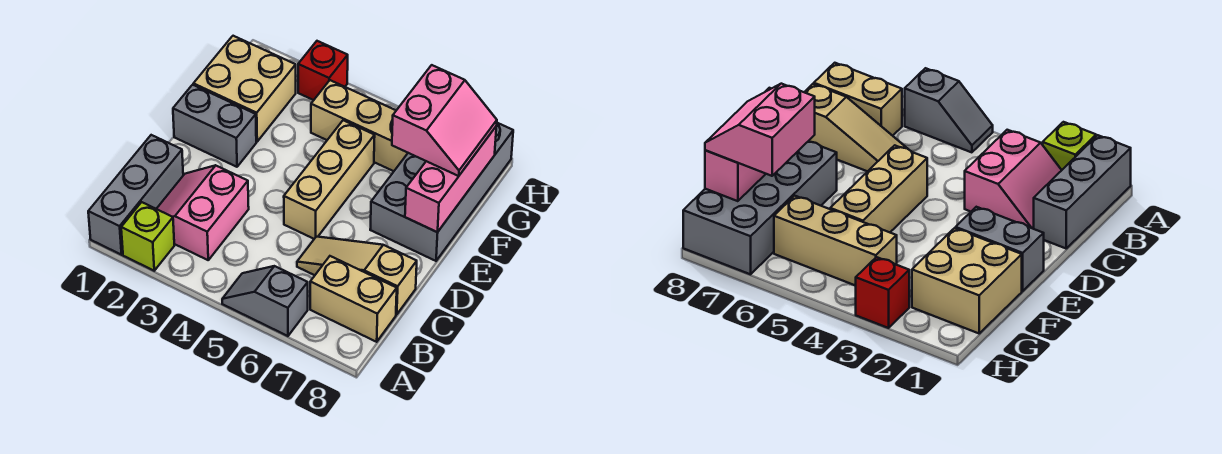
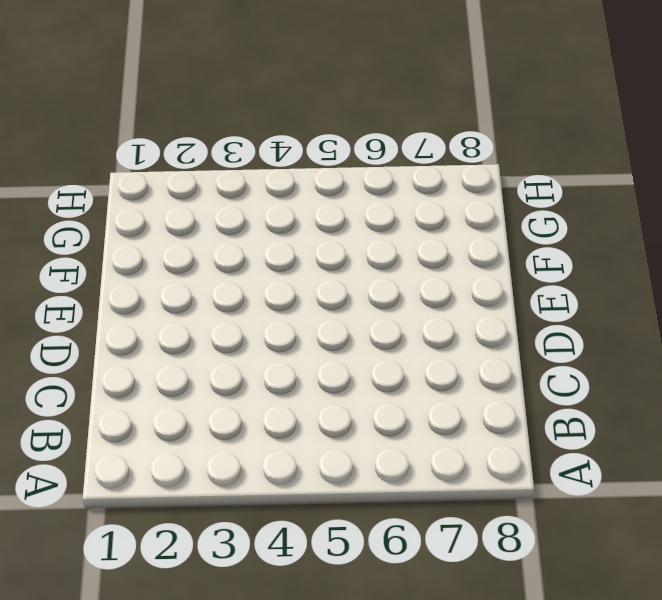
none -> grey brick A1:C1 level 1
none -> lime brick A2 level 1
none -> grey slope A5:A6 level 1 top 6

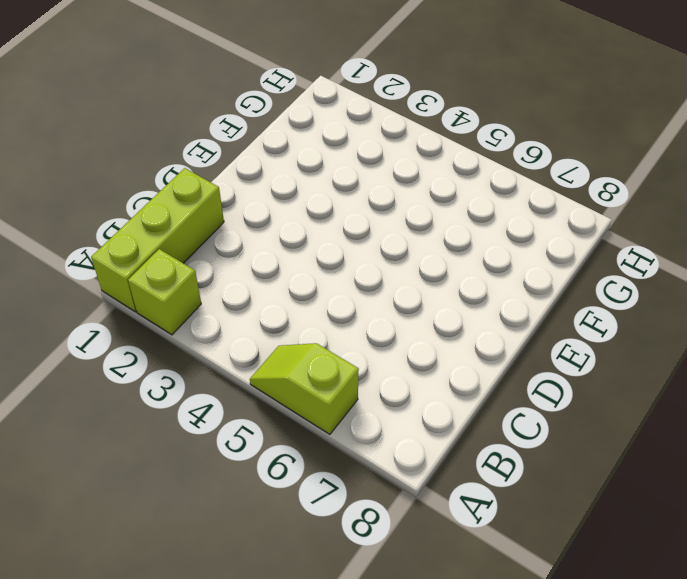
lime brick A1:C1 level 1 -> grey brick A1:C1 level 1
lime slope A5:A6 level 1 top 6 -> grey slope A5:A6 level 1 top 6
none -> pink slope B2:C3 level 1 top 3
none -> tan brick B7:B8 level 1
none -> tan slope C6:C8 level 1 top 8

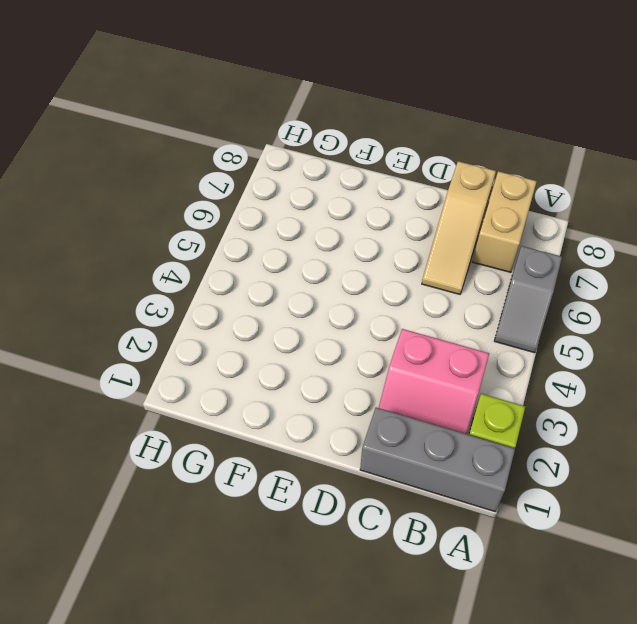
none -> tan brick D5:F5 level 1
none -> grey brick E1:E2 level 1
none -> grey brick E7:H8 level 1

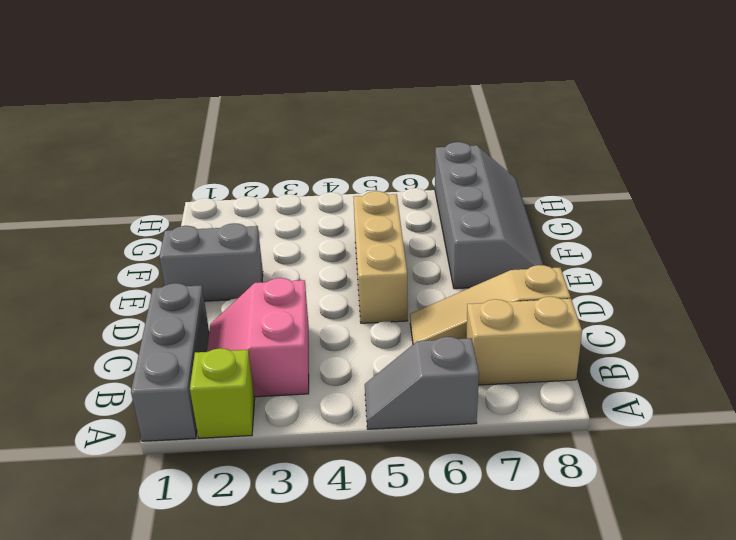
grey slope E7:H8 level 1 top 7 -> grey brick E7:H8 level 1
none -> tan brick F1:G2 level 1
none -> tan brick G4:G6 level 1
none -> red brick H3 level 1

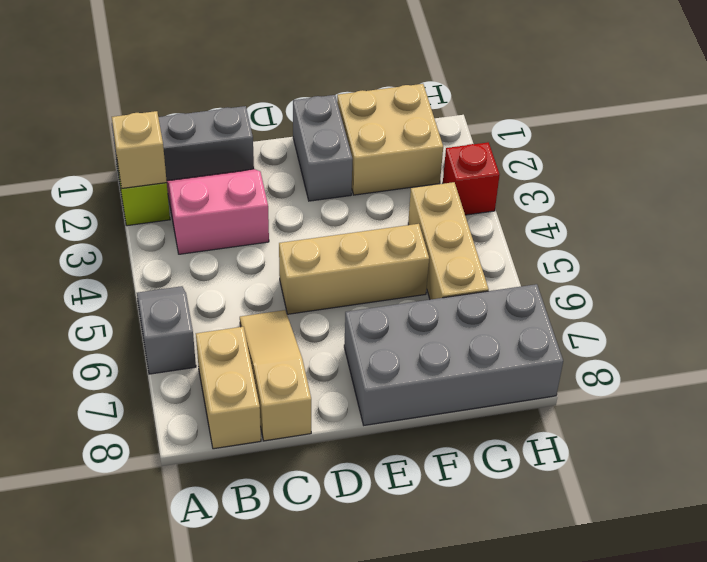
tan brick A2 level 2 -> none
none -> pink brick E8:G8 level 2
none -> pink slope F7:G8 level 3 top 7

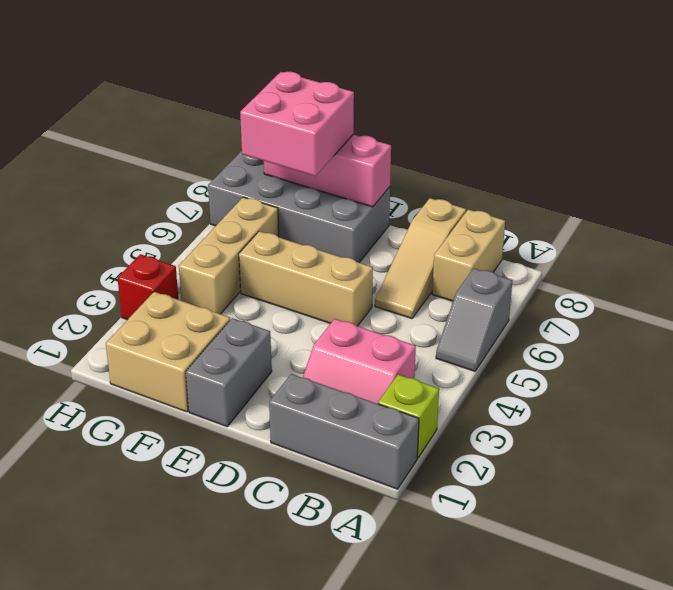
pink brick F7:G8 level 3 -> pink slope F7:G8 level 3 top 7

